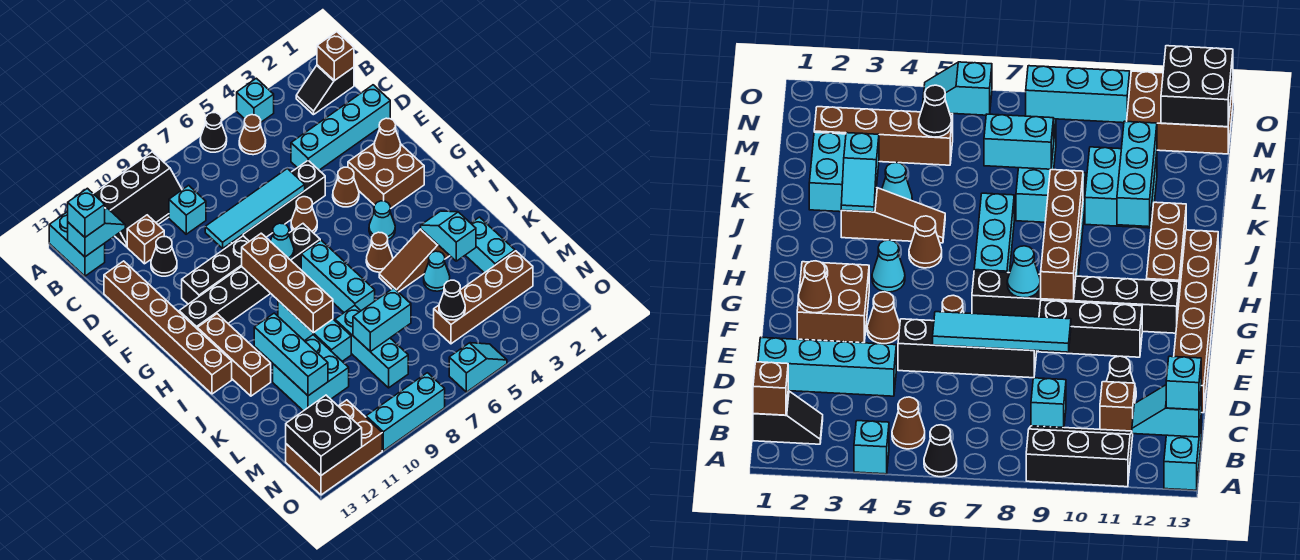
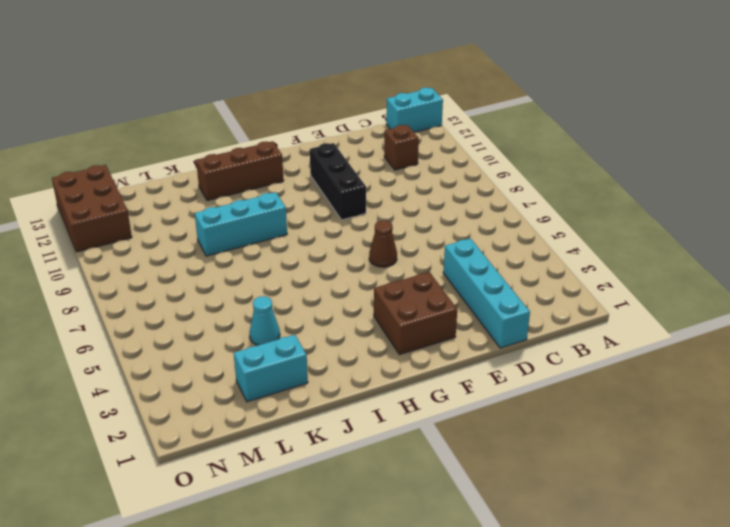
none -> cyan brick A4 level 1
none -> black cone A6 level 1
none -> black slope A9:B11 level 1 top A
none -> black slope B1:B2 level 1 top 1

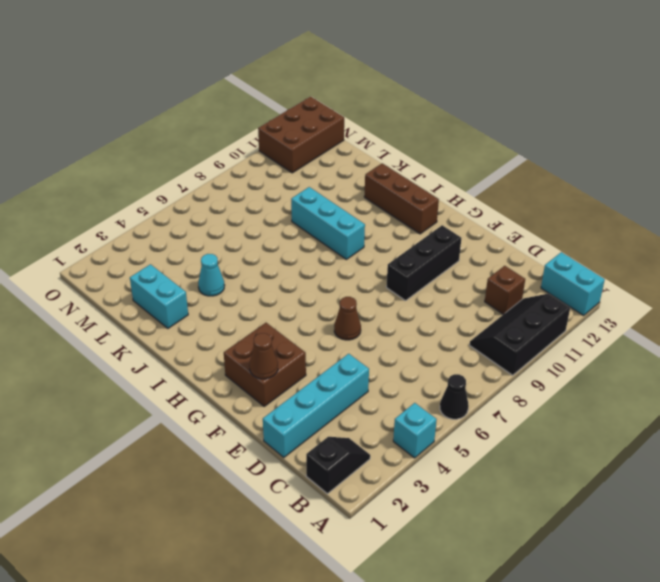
none -> brown cone B5 level 1
none -> cyan brick C9 level 1
none -> black cone D11 level 1
none -> brown brick D13:I13 level 1

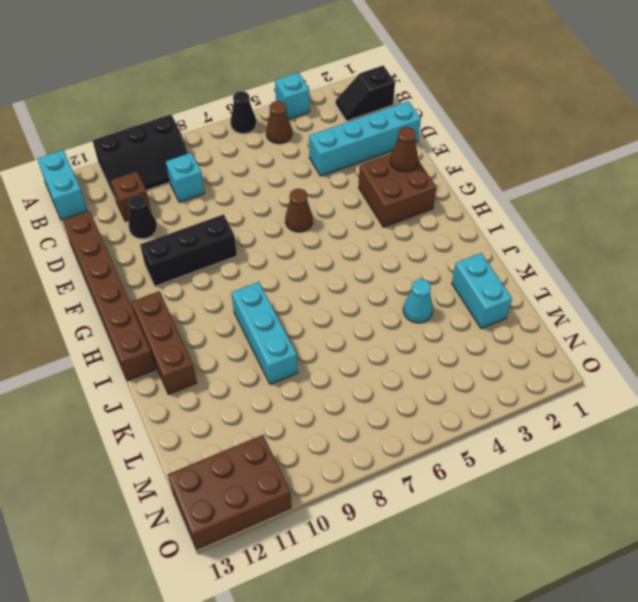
none -> black brick E5:E8 level 1
none -> brown cone F4 level 1
none -> black brick G7:G12 level 1
none -> cyan cone H4 level 1

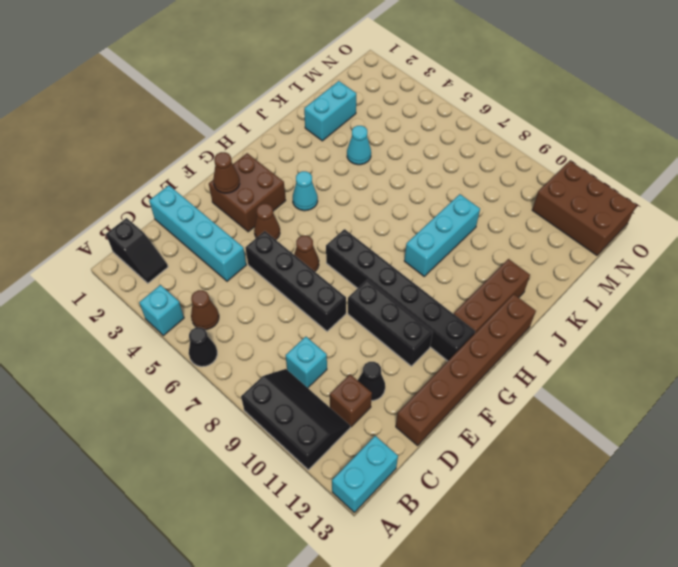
none -> cyan brick H7:J7 level 1
none -> brown cone I5 level 1
none -> brown slope J3:J5 level 1 top 3
none -> cyan brick K8:M8 level 1

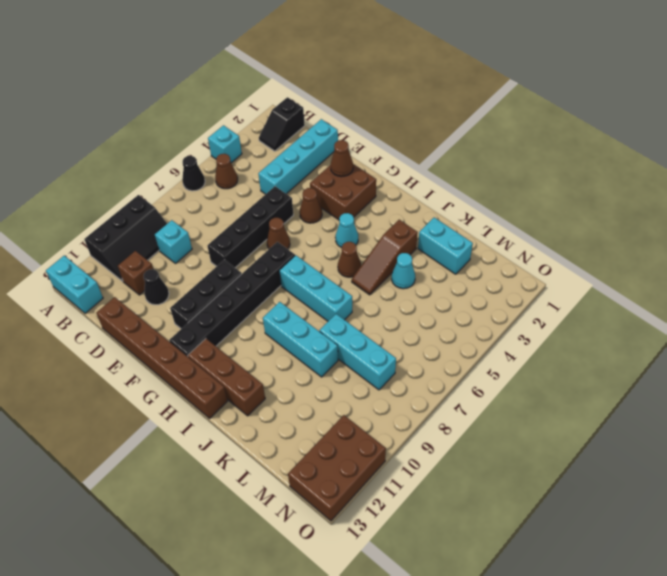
none -> cyan brick K10:L11 level 1
none -> brown brick M2:M5 level 1
none -> cyan slope O5:O6 level 1 top 6
none -> cyan brick O8:O10 level 1

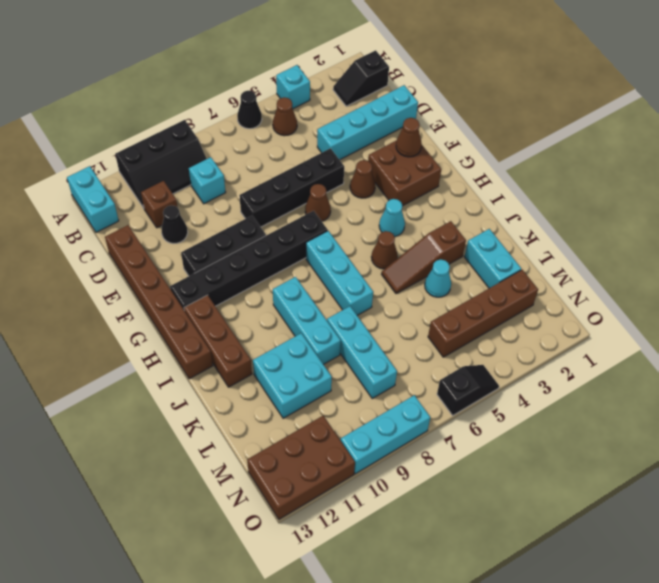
black slope O5:O6 level 1 top 6 -> cyan slope O5:O6 level 1 top 6
none -> brown brick B1 level 2
none -> cyan slope B12:B13 level 2 top 13
none -> cyan tile E6:E9 level 2
none -> cyan cone G8 level 2

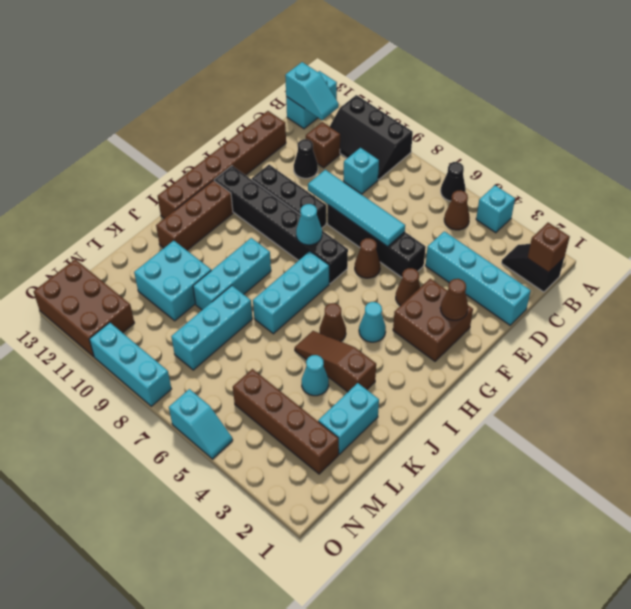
none -> brown brick G9:J9 level 2
none -> cyan slope J3:K3 level 2 top K
none -> cyan brick J11:L11 level 2
none -> cyan brick L7:L8 level 2

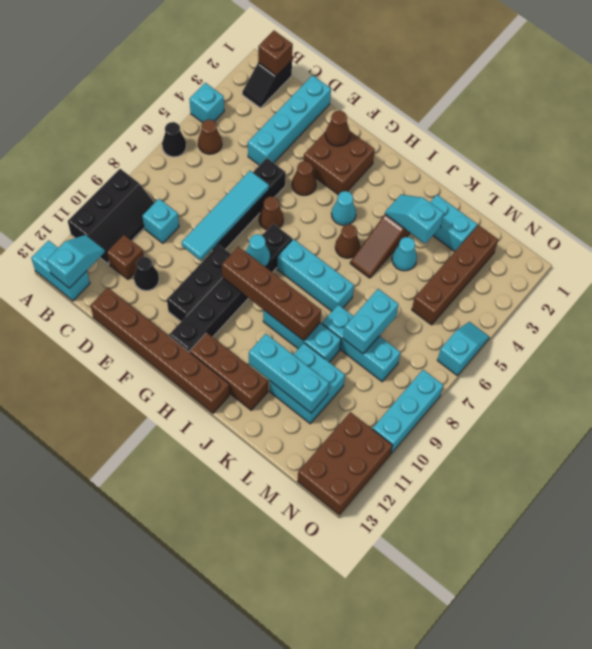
none -> black cone M5 level 2
none -> black brick N12:O13 level 2
none -> cyan brick B13 level 3

